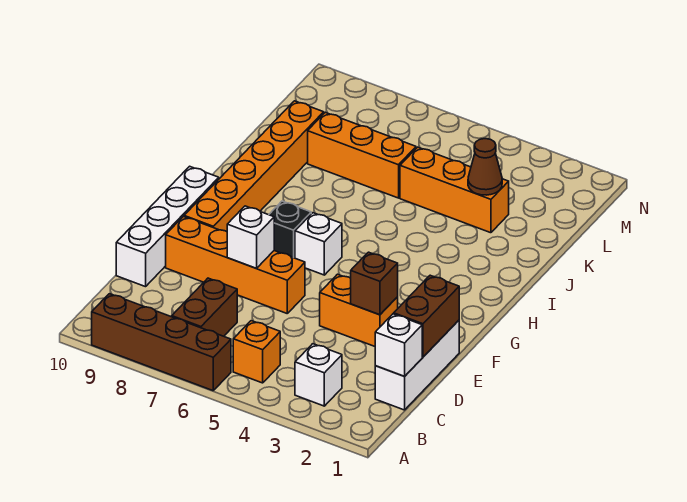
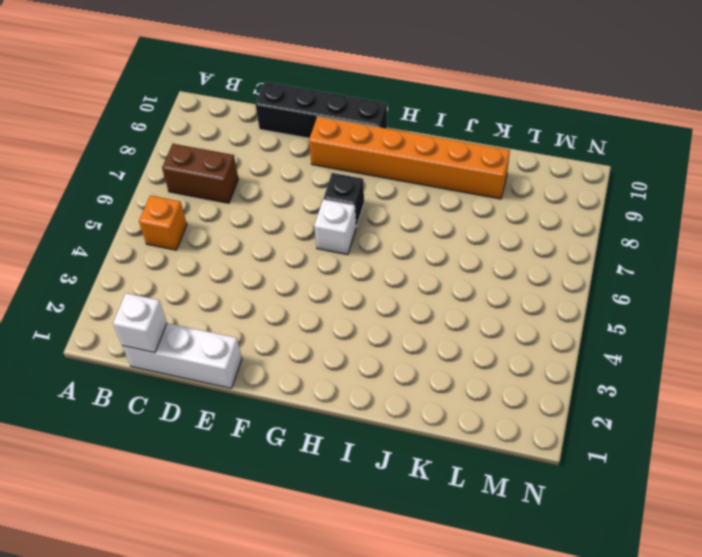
black brick D10:G10 level 1 -> white brick D10:G10 level 1
none -> brown brick A6:A9 level 1
none -> white brick B3 level 1
none -> orange brick E3:E4 level 1

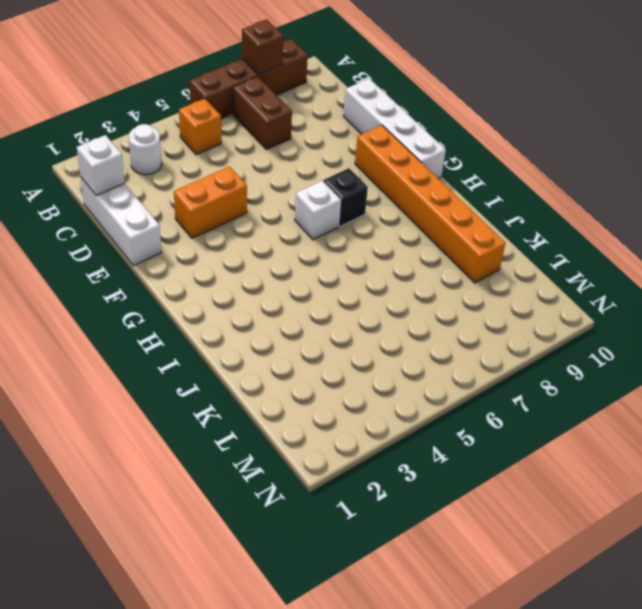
brown brick A8 level 2 -> brown brick E3 level 2
white round brick B3 level 1 -> white brick B3 level 1
none -> orange brick E6:E9 level 1
none -> orange brick K3:K5 level 1
none -> orange brick K6:K8 level 1

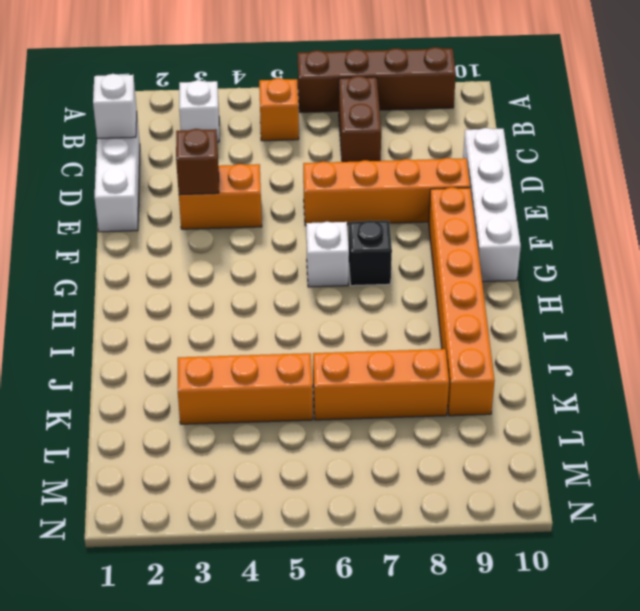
none -> brown brick D1:E1 level 2
none -> white brick E7 level 2
none -> brown cone K3 level 2

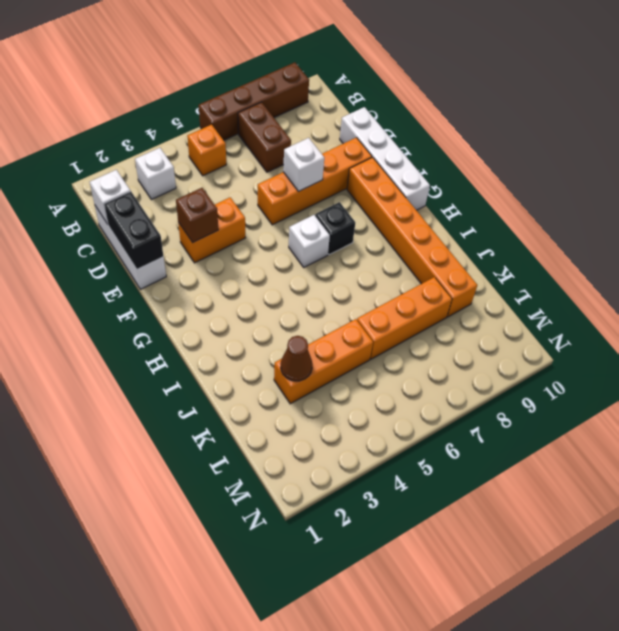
black brick D1:E1 level 2 -> brown brick D1:E1 level 2

